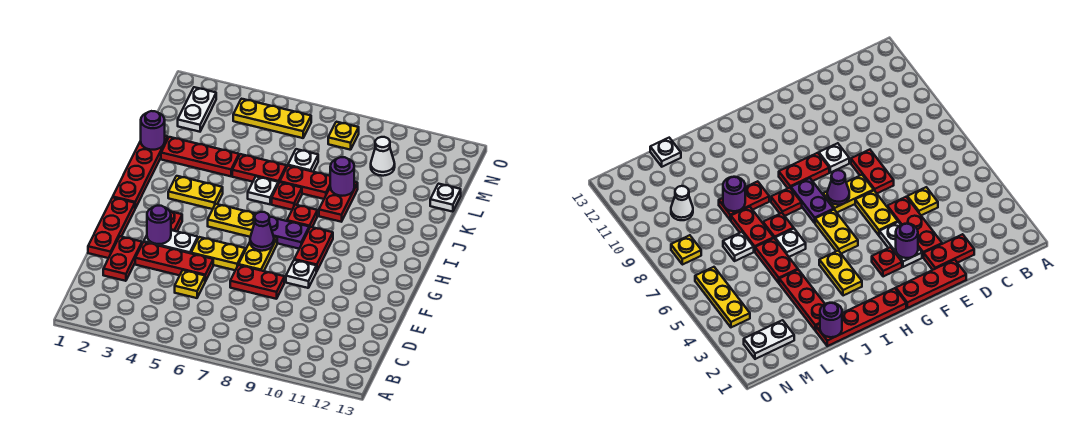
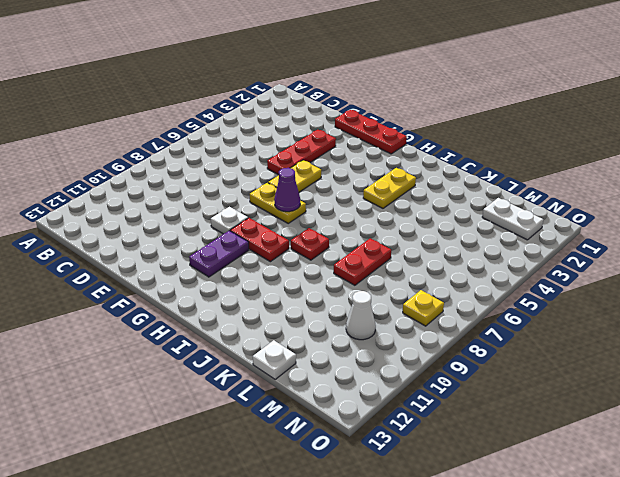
purple plate G10:G11 level 1 -> purple plate H7:H8 level 1
none -> red plate D2:E2 level 1
none -> yellow plate D5 level 1
none -> red plate E7:E8 level 1
none -> white plate F3:F4 level 1

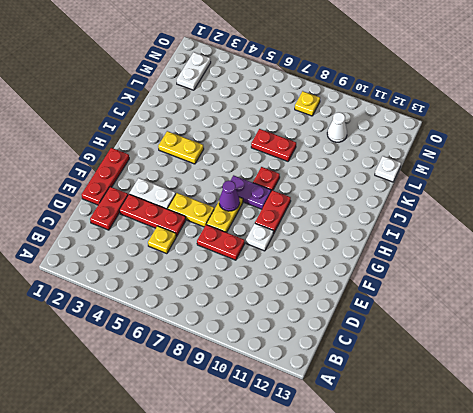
none -> red plate G3 level 1
none -> red plate H1:K1 level 1
none -> yellow plate H5:H6 level 1
none -> white plate J6 level 1

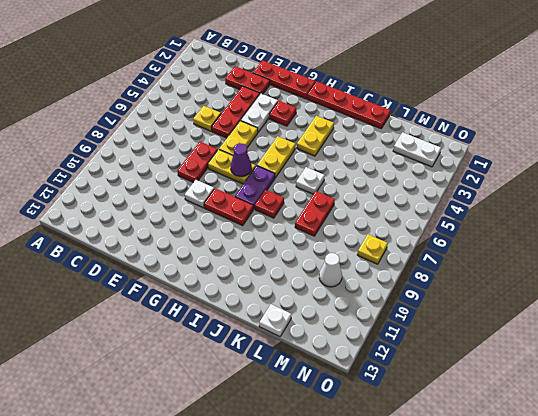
none -> red plate J7 level 1
none -> red plate J9:K9 level 1
none -> red plate K2:K4 level 1
none -> red plate K5:K6 level 1

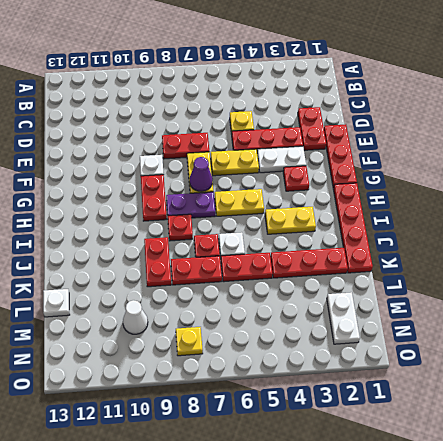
none -> white plate L7 level 1
none -> yellow plate N4:N6 level 1
none -> purple round brick F3 level 2
none -> purple round brick K1 level 2

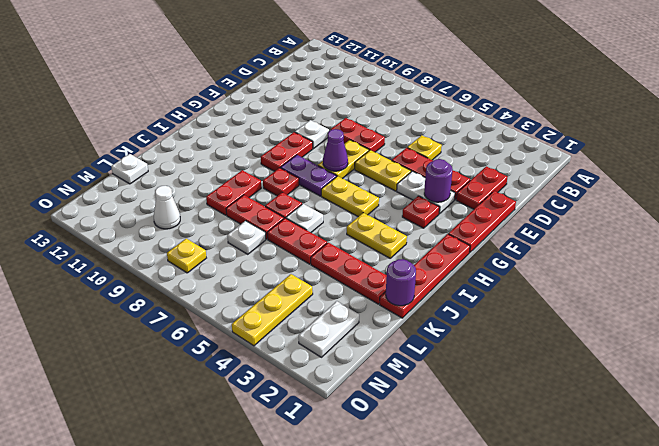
yellow plate M4:O4 level 1 -> yellow plate N4:N6 level 1
none -> purple round brick K9 level 2

